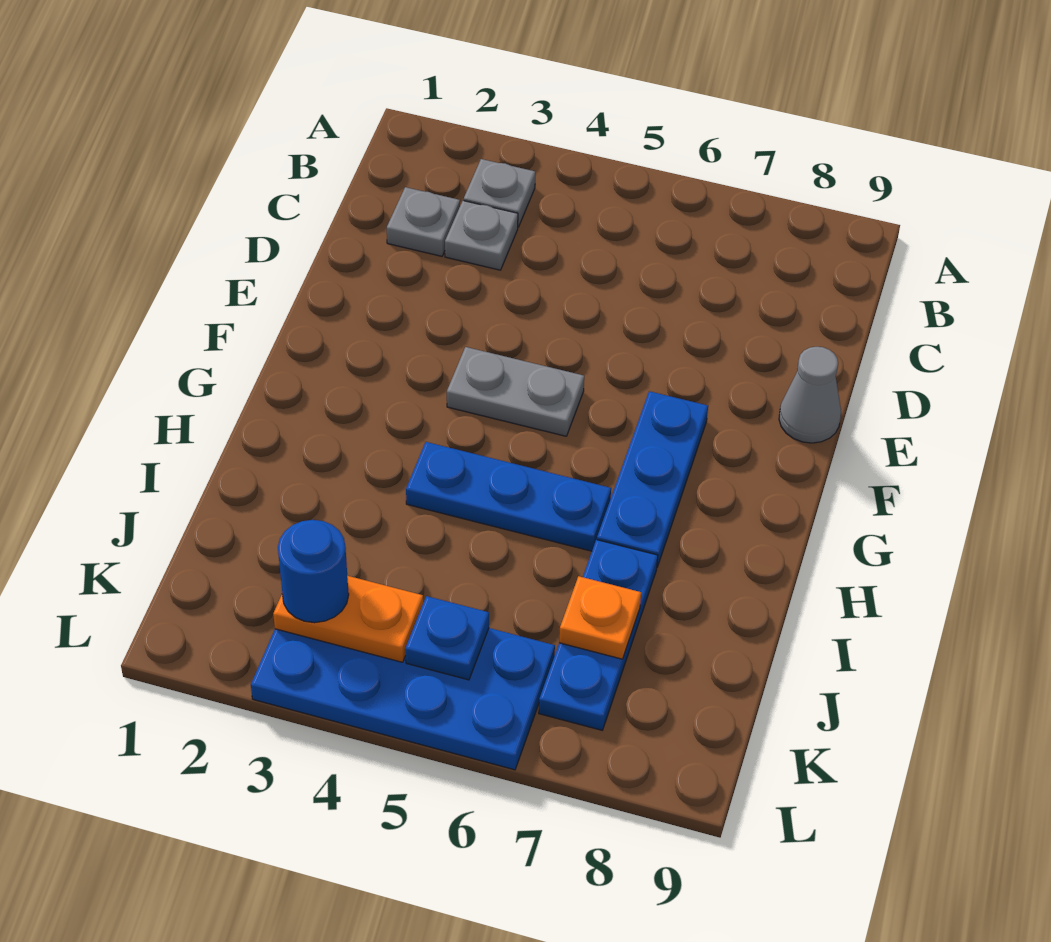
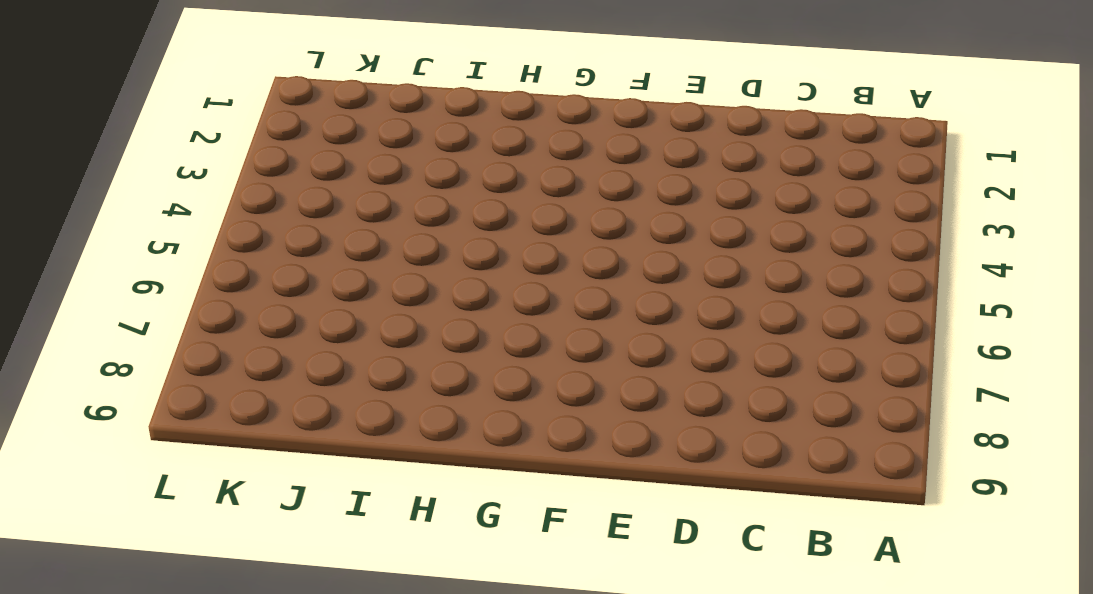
none -> grey plate B3 level 1
none -> grey plate C2 level 1
none -> grey plate C3 level 1

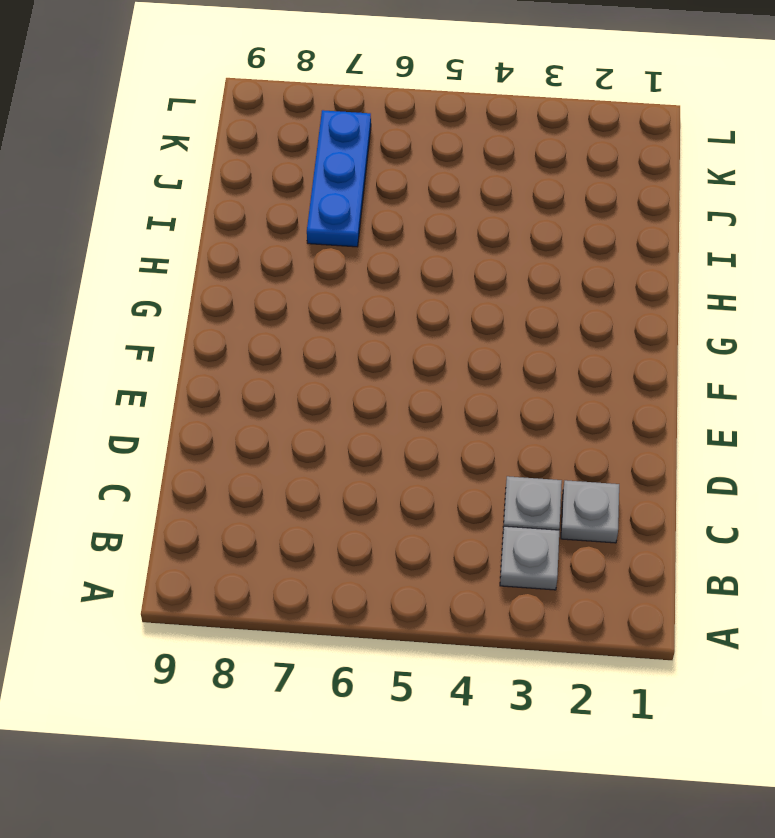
none -> grey cone E9 level 1
none -> grey plate F4:F5 level 1
none -> blue plate F7:H7 level 1

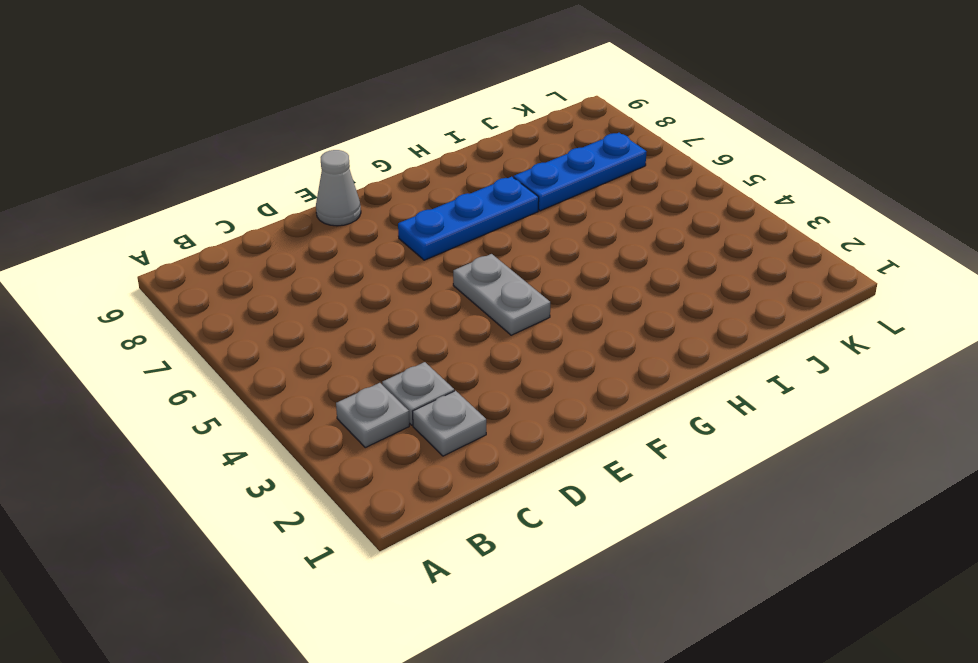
none -> blue plate H4:H6 level 1
none -> blue plate K3:L6 level 1
none -> orange plate J7 level 2

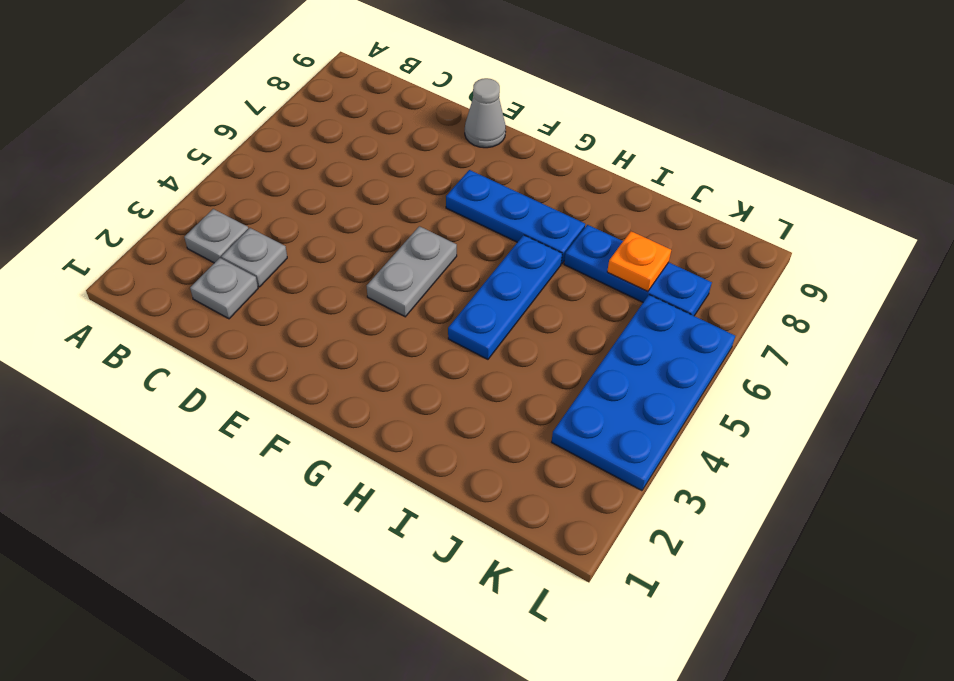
none -> orange plate K3:K4 level 2
none -> blue plate K5 level 2
none -> blue round brick K3 level 3

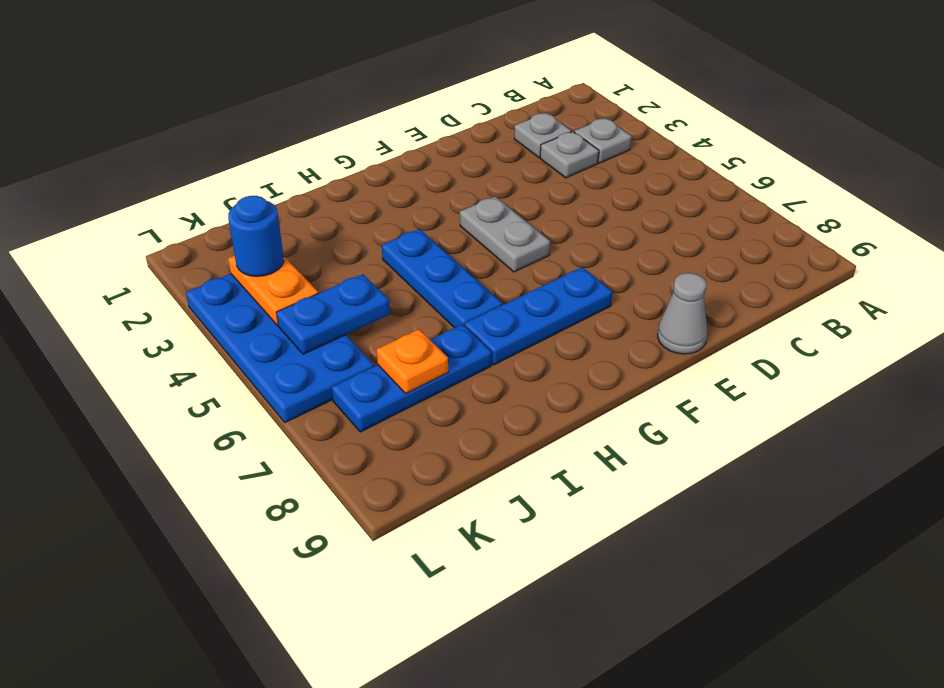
blue plate J5:K5 level 2 -> blue plate K5 level 2

